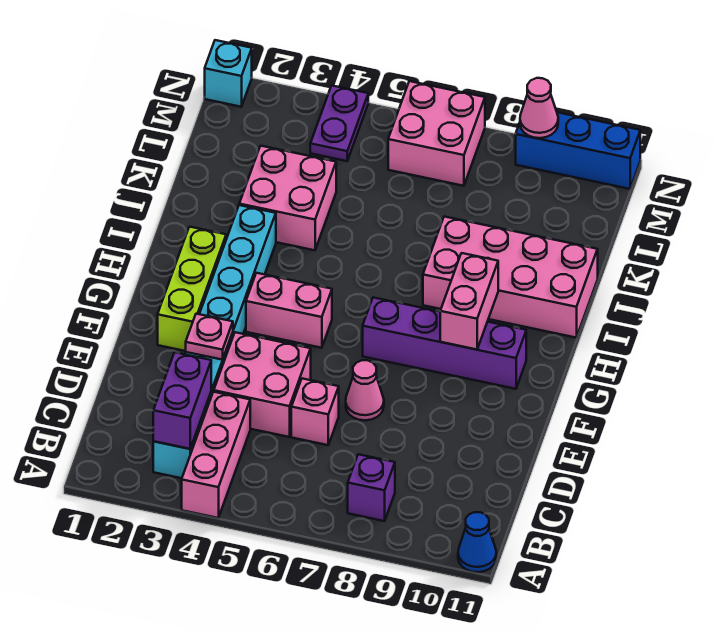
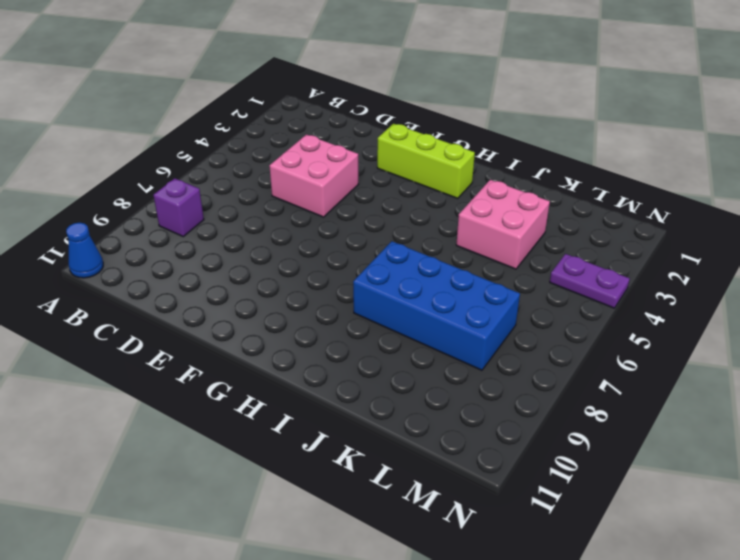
blue brick I7:L8 level 1 -> pink brick I8:J11 level 1
none -> pink brick A4:C4 level 1
none -> cyan brick B3:I3 level 1
none -> pink brick D6 level 1

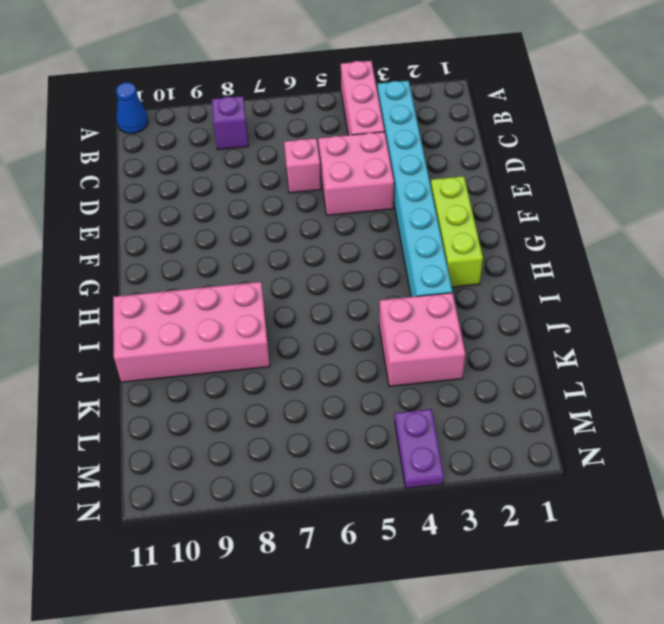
none -> pink cone E7 level 1
none -> pink brick G4:G5 level 1
none -> purple brick G7:G10 level 1

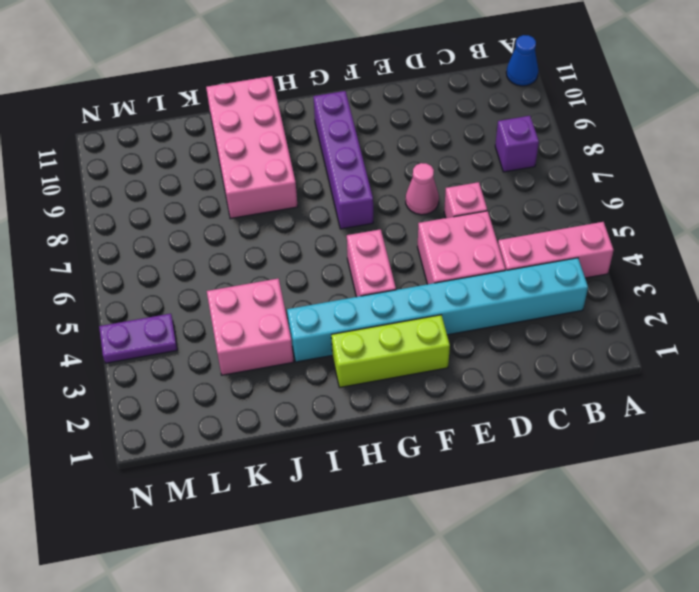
none -> pink brick M6:N7 level 1
none -> cyan brick N1 level 1
none -> blue brick N9:N11 level 1

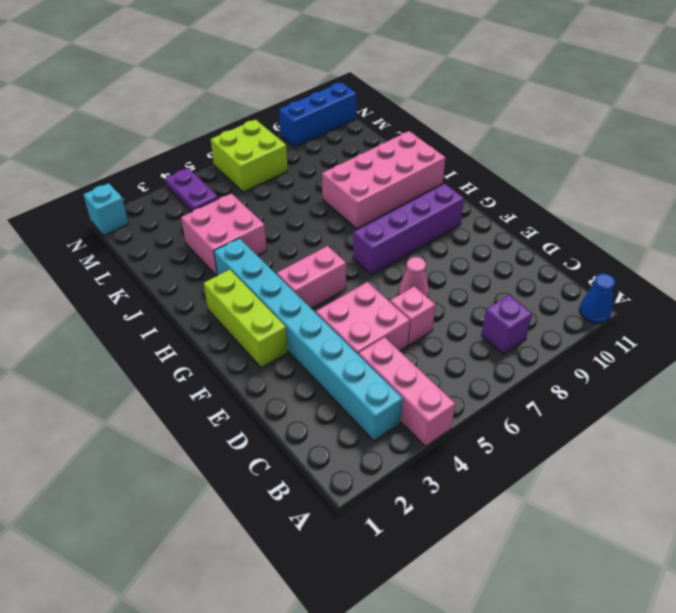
lime brick M6:N7 level 1 -> pink brick M6:N7 level 1
none -> purple brick B3:C3 level 2
none -> pink plate E3 level 2
none -> pink brick G9:H9 level 2

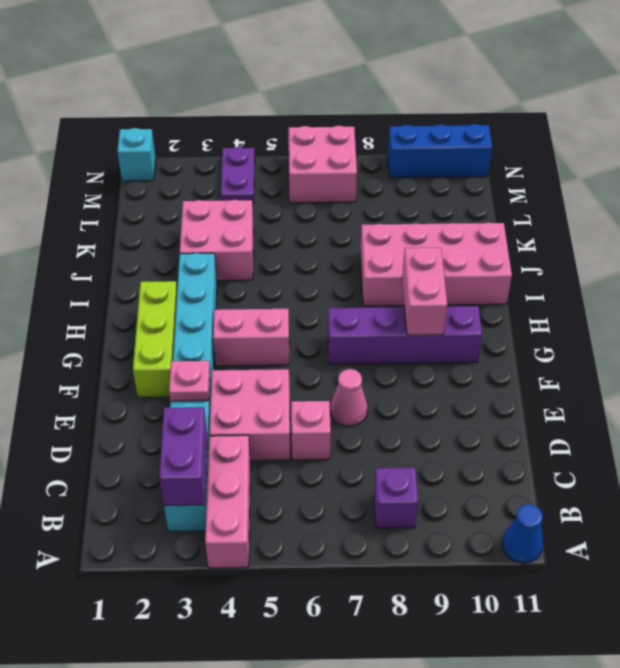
none -> pink cone N9 level 2

